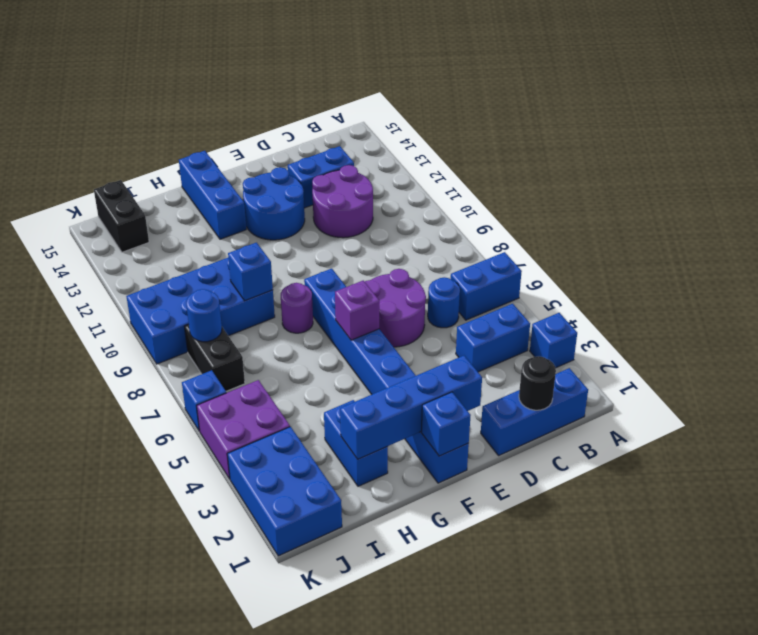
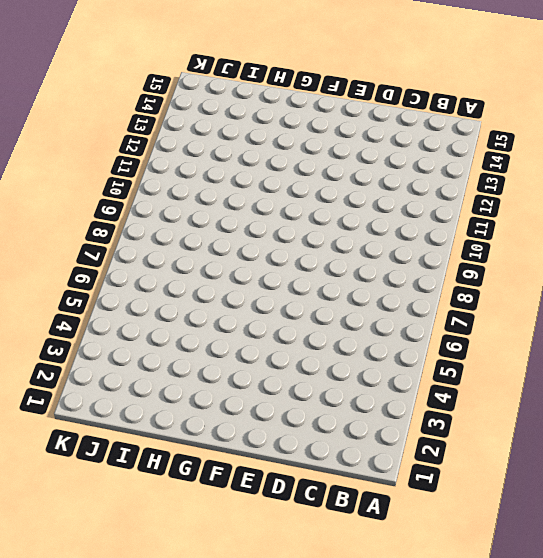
none -> blue brick A3 level 1
none -> blue brick A6:B6 level 1
none -> blue brick B1:D1 level 1

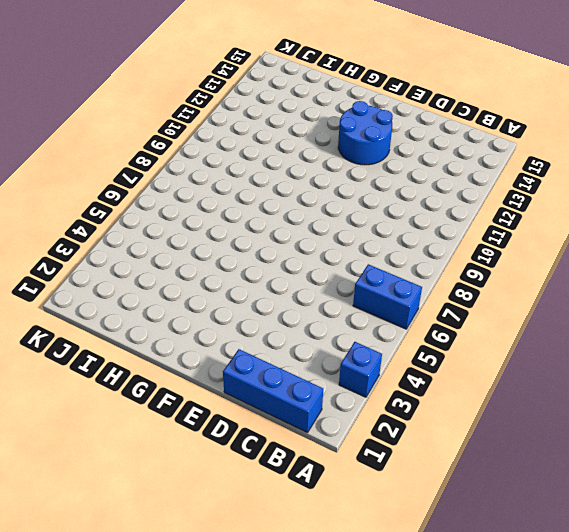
none -> blue brick B4:C4 level 1
none -> blue round brick C6 level 1
none -> purple round brick C11:D12 level 1

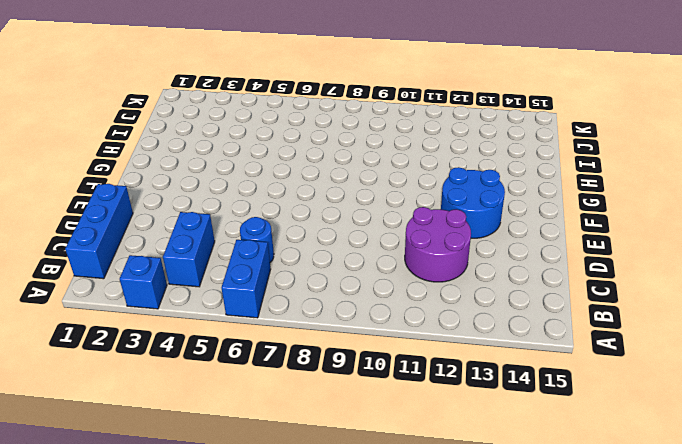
none -> blue brick C13:D13 level 1
none -> purple round brick D6:E7 level 1
none -> blue brick F1:F8 level 1

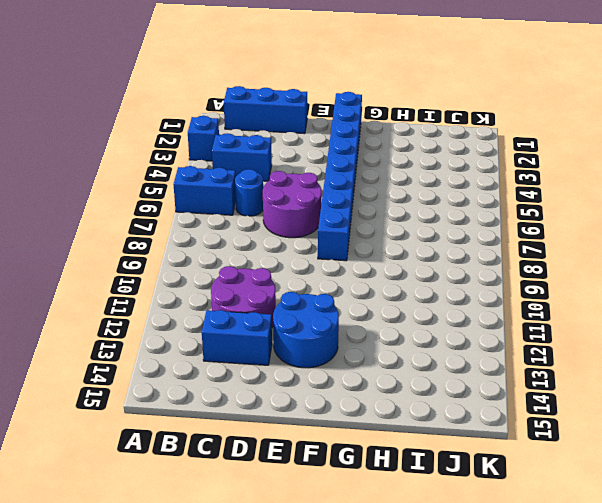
none -> purple round brick G8 level 1
none -> blue brick G13:G15 level 1
none -> blue brick H2:H3 level 1

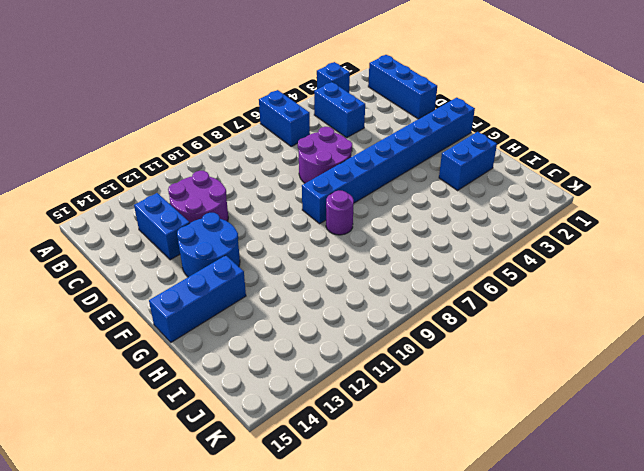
none -> blue round brick C6 level 1
none -> blue brick H9:K10 level 1
none -> blue brick J1:K3 level 1

